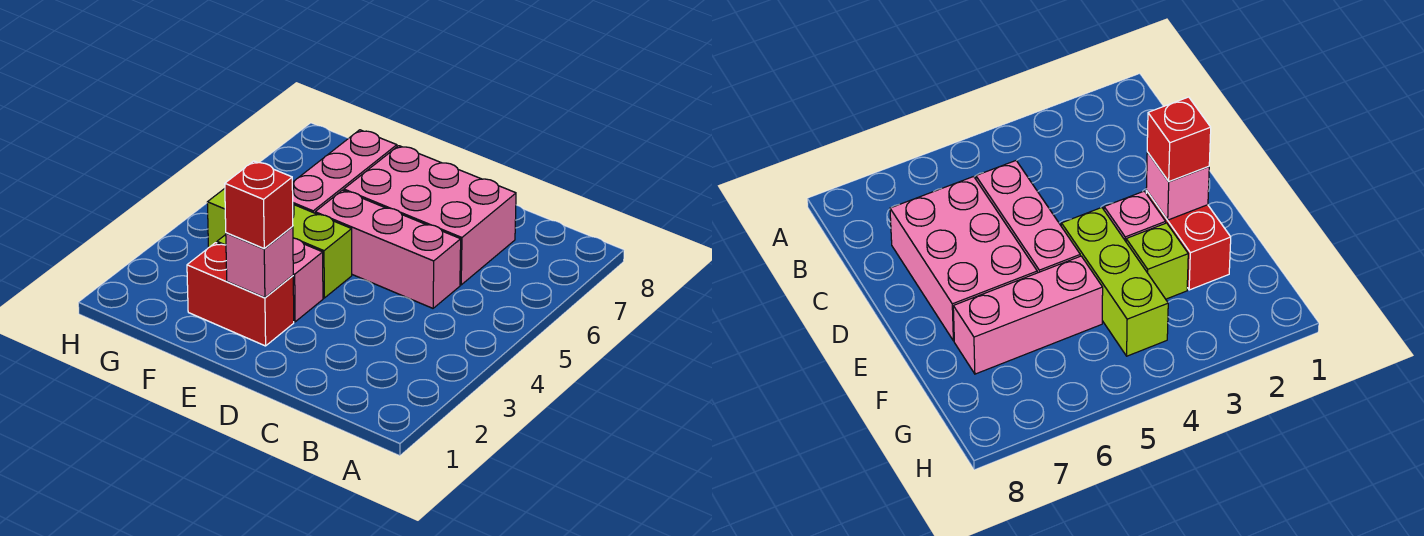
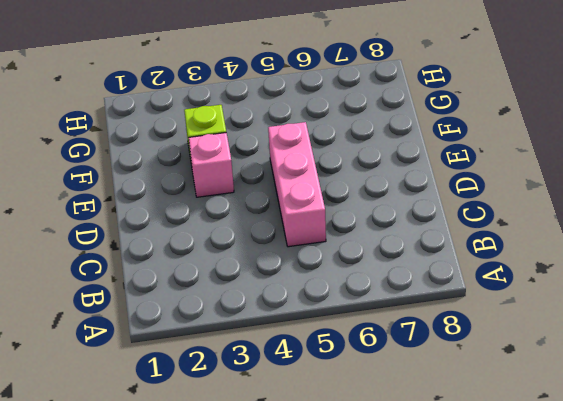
none -> pink brick C6:E7 level 1
none -> red brick E2:F2 level 1

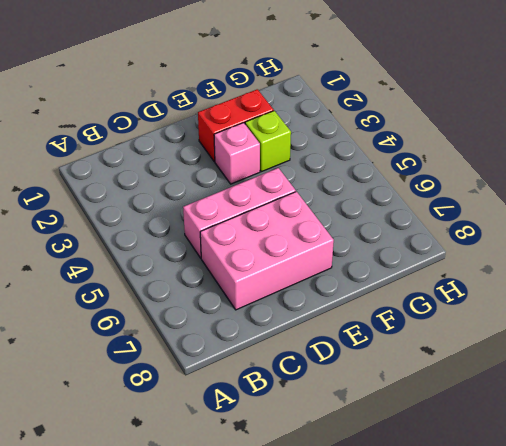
none -> lime brick E4:G4 level 1
none -> pink brick F5:F7 level 1

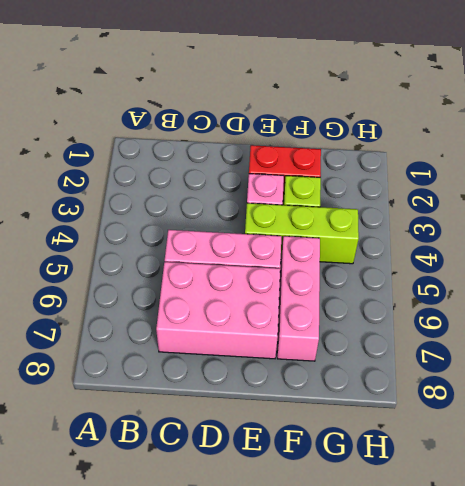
none -> pink brick E2 level 2
none -> red brick E2 level 3

